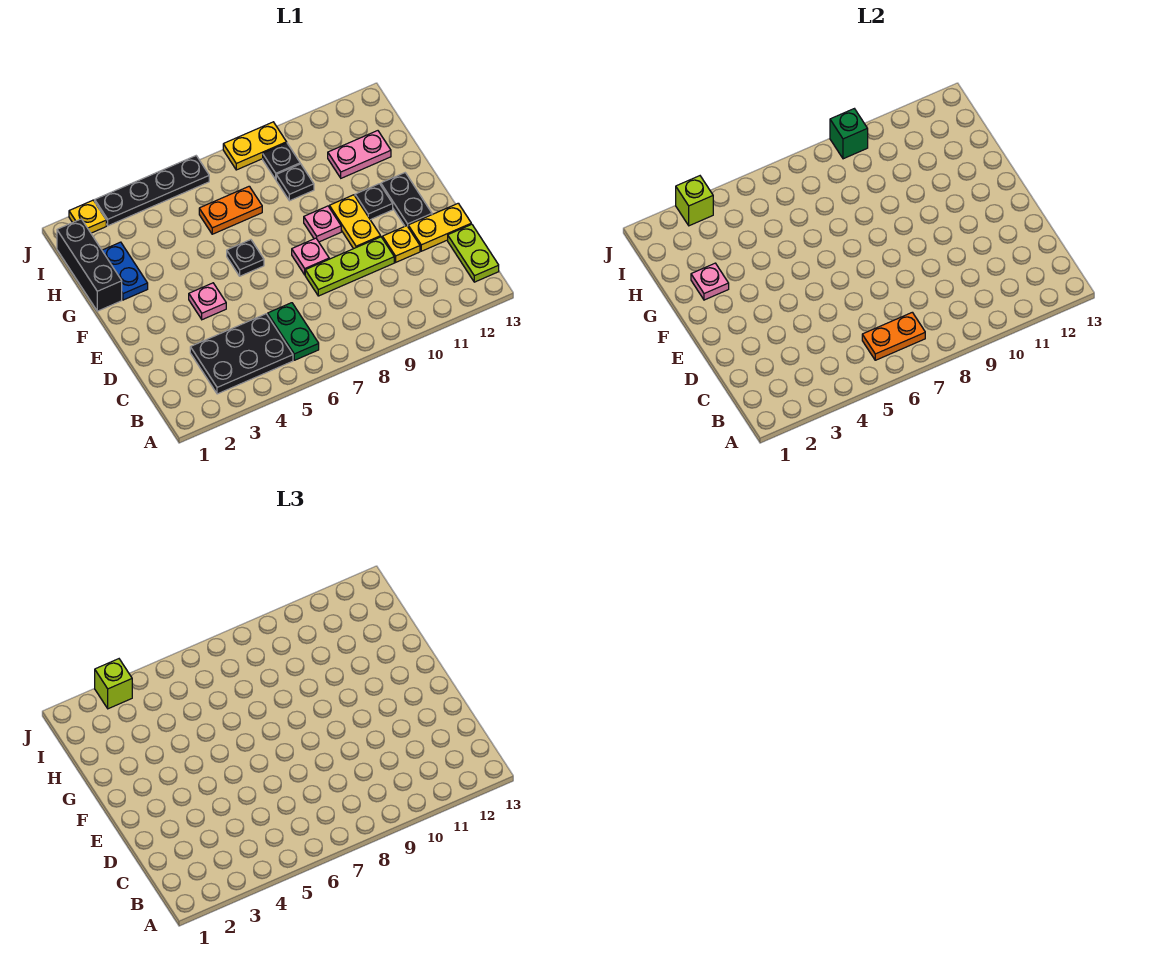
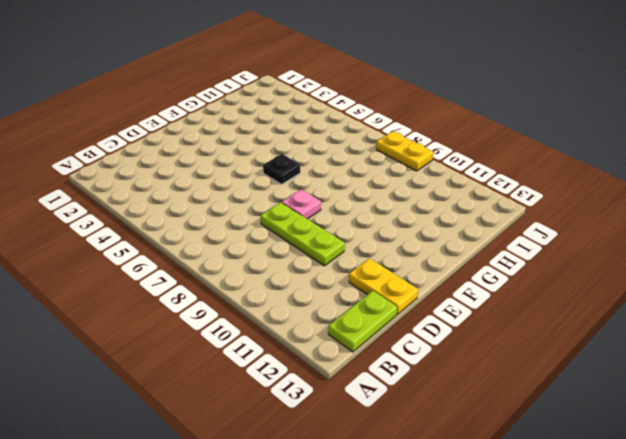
none -> black plate B3:C5 level 1
none -> green plate B6:C6 level 1
none -> yellow plate D11 level 1

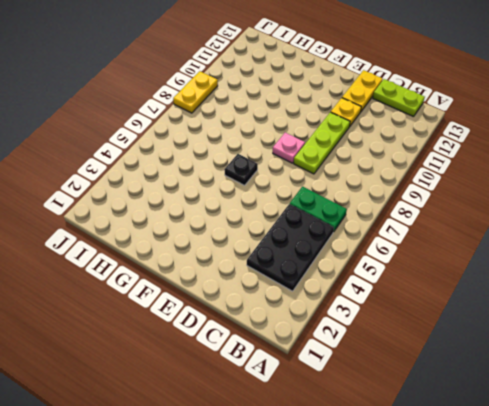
none -> pink plate E4 level 1
none -> yellow plate E10:F10 level 1
none -> black plate E12:F12 level 1

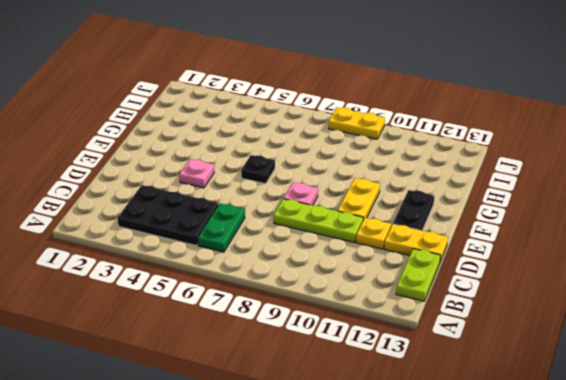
none -> pink plate F9 level 1
none -> black plate F11 level 1
none -> black brick G1:I1 level 1

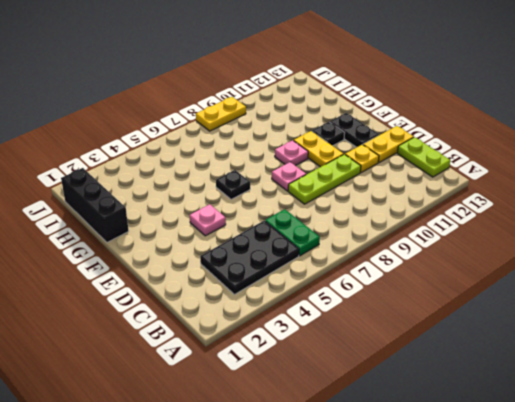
none -> blue plate G2:H2 level 1
none -> orange plate H6:H7 level 1
none -> black plate H9 level 1

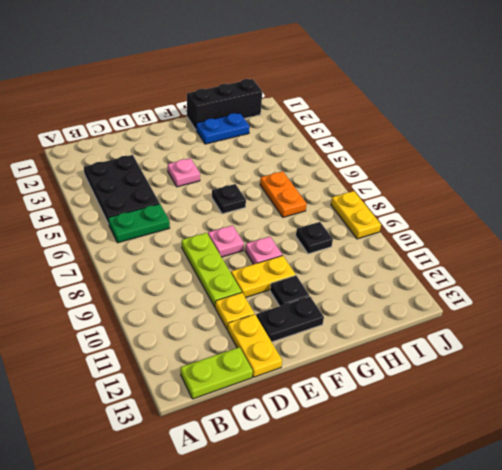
none -> pink plate H11:H12 level 1
none -> black plate I9 level 1
none -> yellow plate J2 level 1

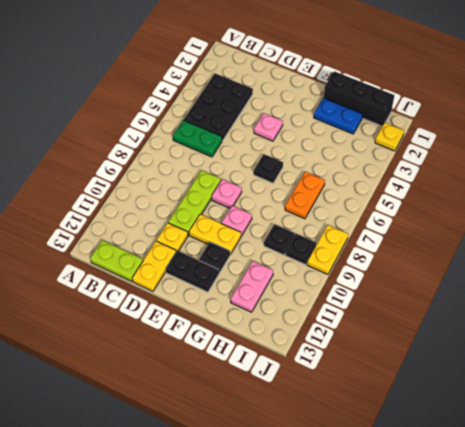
none -> black plate J3:J6 level 1
none -> orange plate B6:B7 level 2
none -> pink plate G2 level 2

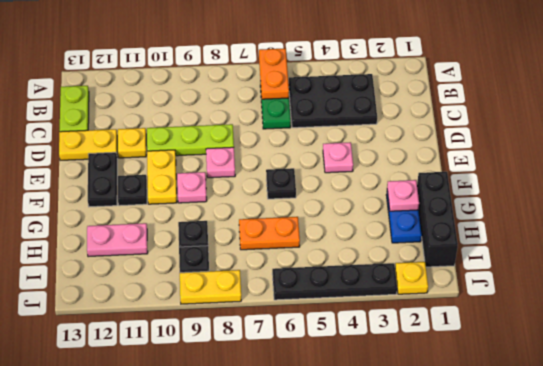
orange plate A6:B6 level 2 -> orange plate B6:B7 level 2
none -> lime brick J3 level 2
none -> green brick J9 level 2
none -> lime brick J3 level 3

